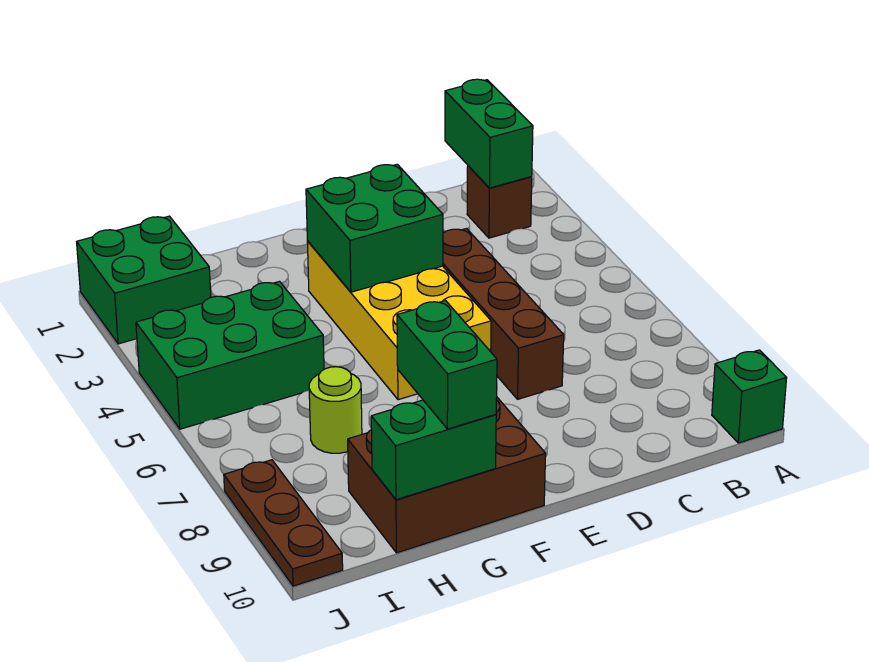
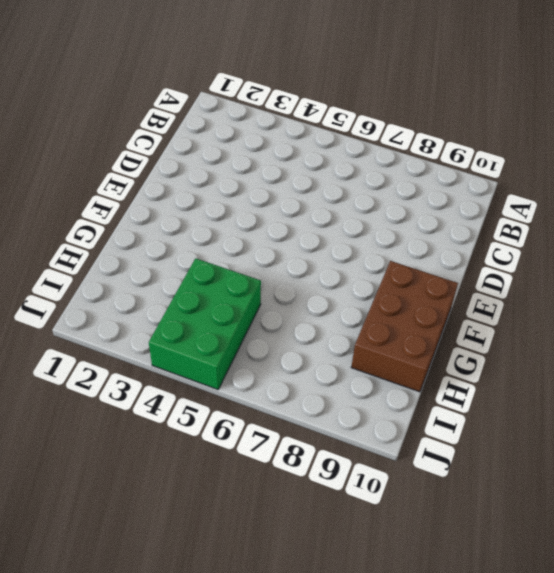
none -> green brick A10 level 1
none -> brown brick B2 level 1
none -> brown brick D4:D7 level 1

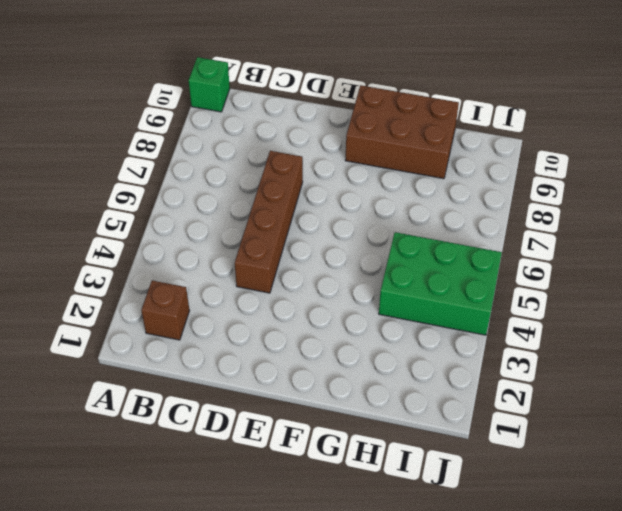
none -> yellow brick E3:F6 level 1
none -> lime round brick H7 level 1
none -> green brick I1:J2 level 1

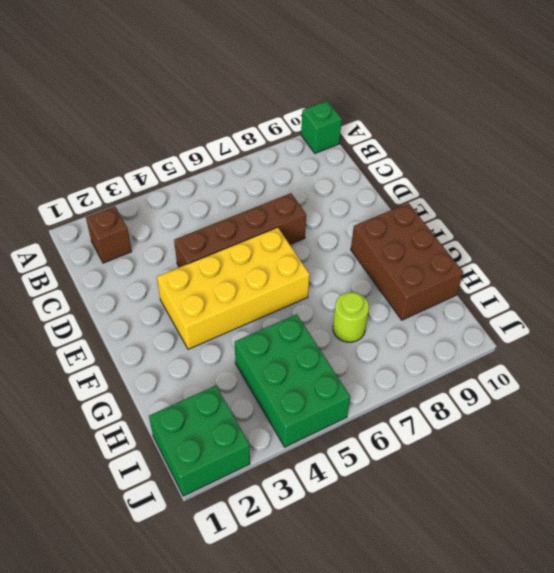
none -> brown plate J8:J10 level 1
none -> green brick B1:B2 level 2
none -> green brick E3:F4 level 2

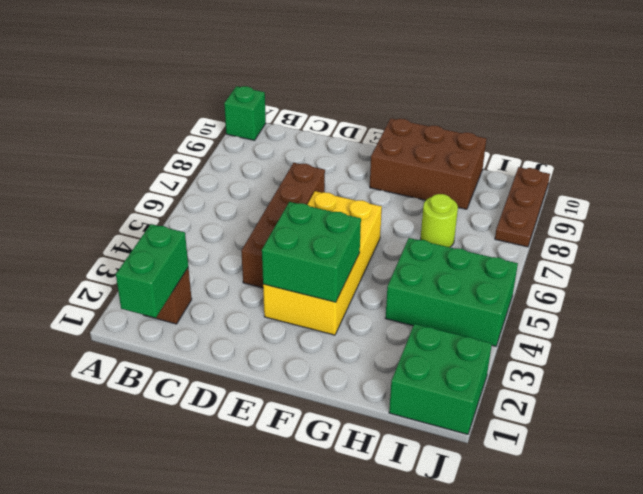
none -> green brick G10:H10 level 2
none -> green brick G9:G10 level 3

